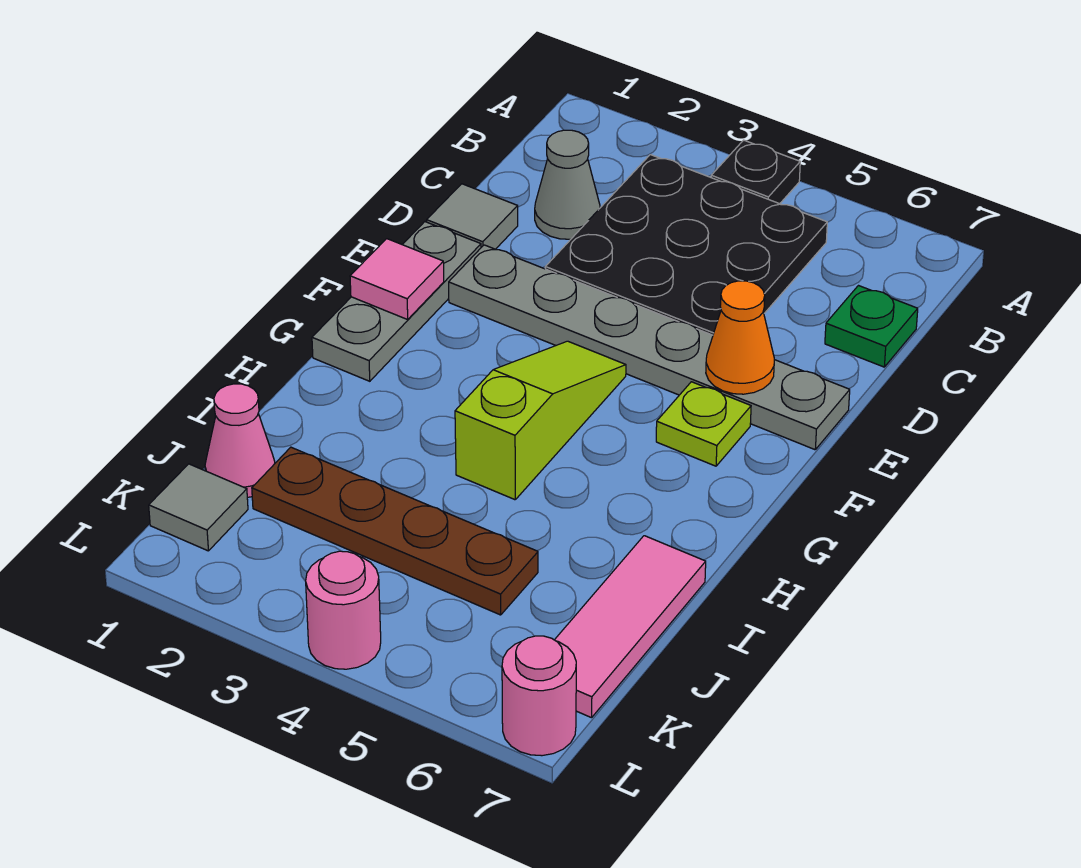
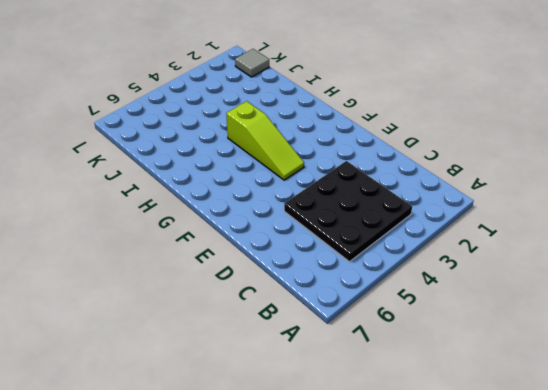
none -> black plate A4 level 1
none -> grey cone C2 level 1
none -> green plate C7 level 1

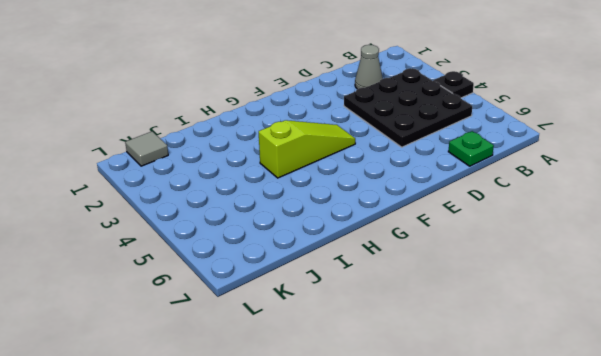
none -> grey tile D1 level 1
none -> grey plate E1:G1 level 1
none -> grey plate E2:E7 level 1

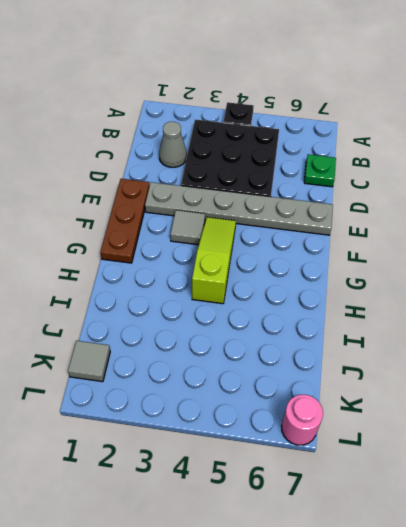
brown plate E1:G1 level 1 -> grey plate E1:G1 level 1
grey tile F3 level 1 -> grey tile D1 level 1
none -> lime plate F6 level 1
none -> pink tile I7:K7 level 1
none -> pink cone J1 level 1

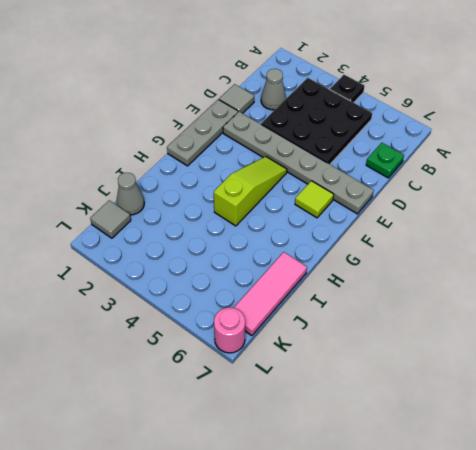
lime tile F6 level 1 -> lime plate F6 level 1
grey cone J1 level 1 -> pink cone J1 level 1
none -> brown plate J2:J5 level 1
none -> pink round brick L4 level 1
none -> orange cone E6 level 2

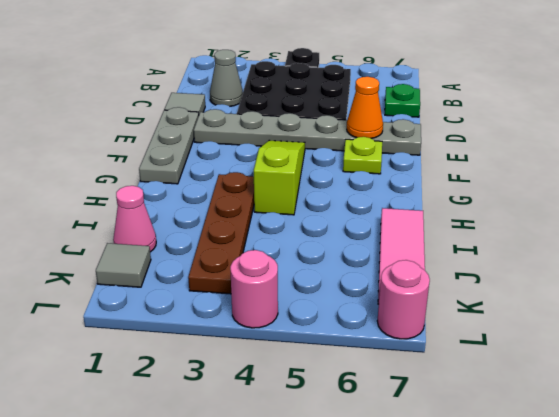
brown plate H3:K3 level 1 -> brown plate J2:J5 level 1
none -> pink tile F1 level 2

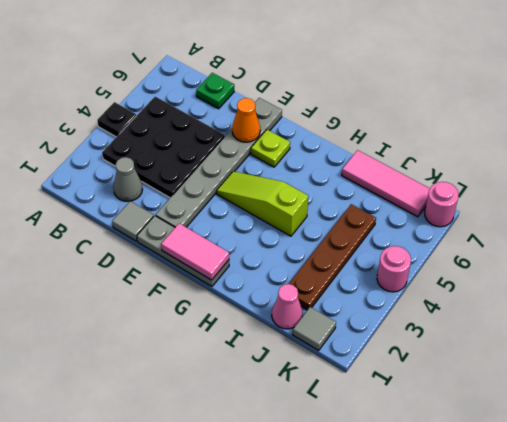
pink tile F1:G1 level 2 -> pink tile F1 level 2

